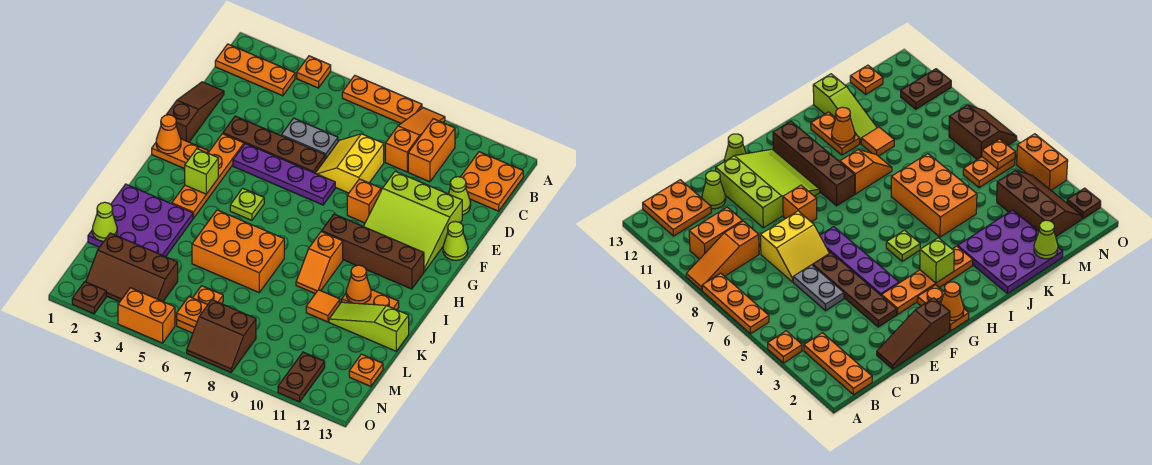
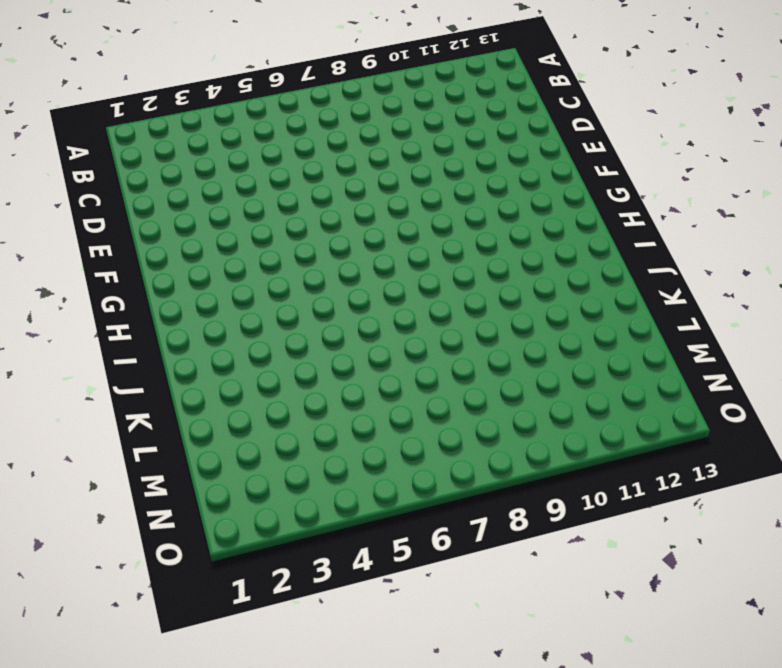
none -> orange plate A4 level 1
none -> orange plate A6:A8 level 1
none -> orange slope A9:C9 level 1 top C
none -> orange plate B1:B3 level 1

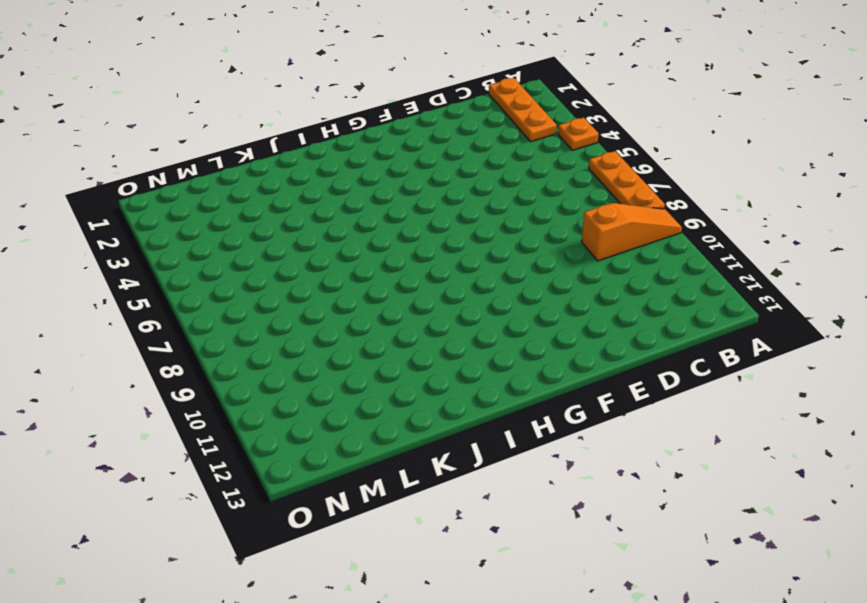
none -> orange brick B10:C10 level 1
none -> orange plate B12:C13 level 1
none -> brown slope D1:F1 level 1 top F
none -> grey plate D5:D6 level 1

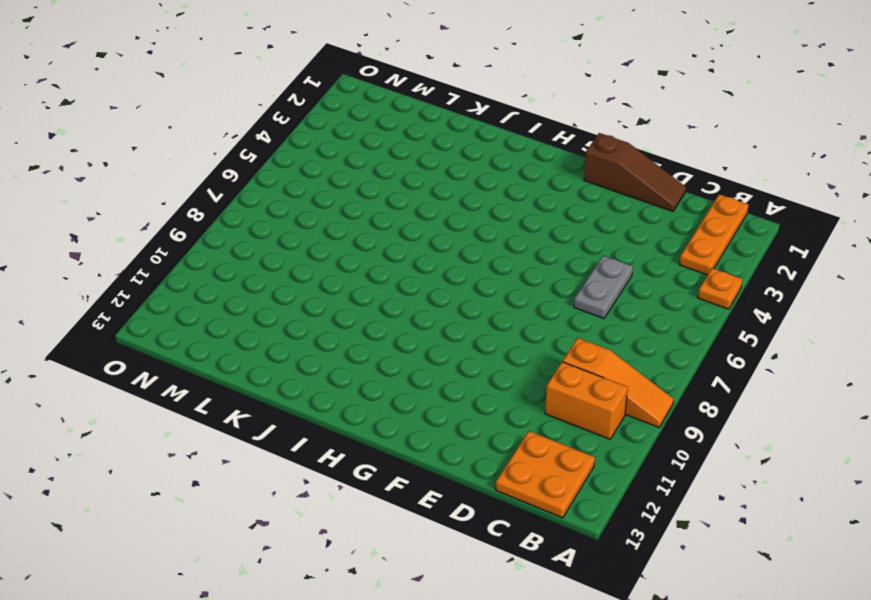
none -> orange plate A6:A8 level 1
none -> yellow slope D7:E8 level 1 top 8
none -> lime cone D12 level 1
none -> brown plate E3:E6 level 1

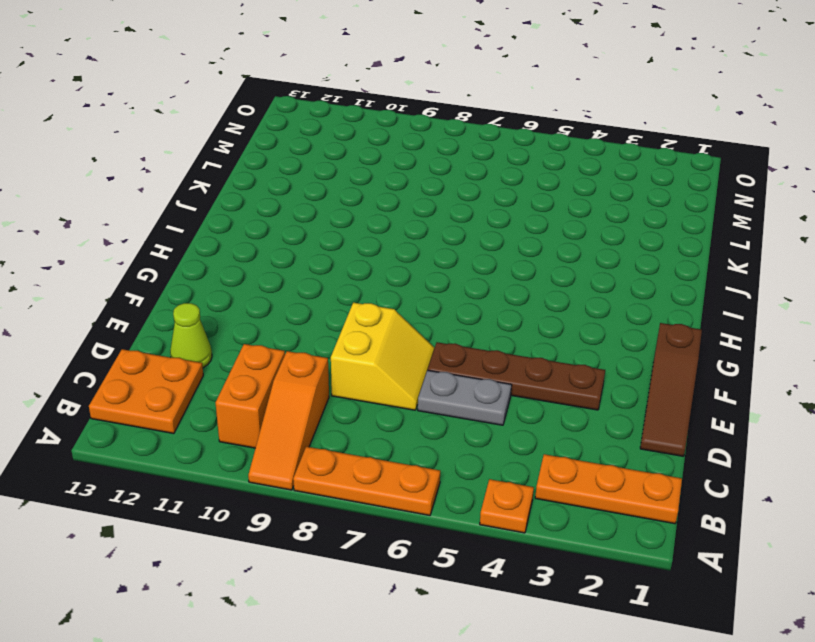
none -> lime slope E10:G12 level 1 top E
none -> orange plate F3:I3 level 1
none -> purple plate F4:F7 level 1
none -> orange brick F9 level 1

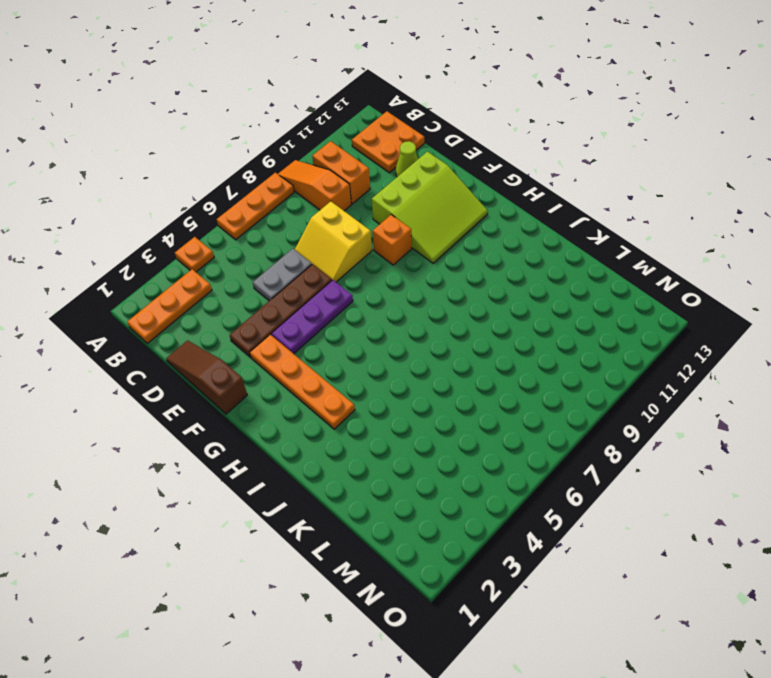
purple plate F4:F6 level 1 -> purple plate F4:F7 level 1
none -> lime cone F13 level 1
none -> orange plate G1:G2 level 1
none -> lime plate H5 level 1
none -> brown brick H9:H12 level 1

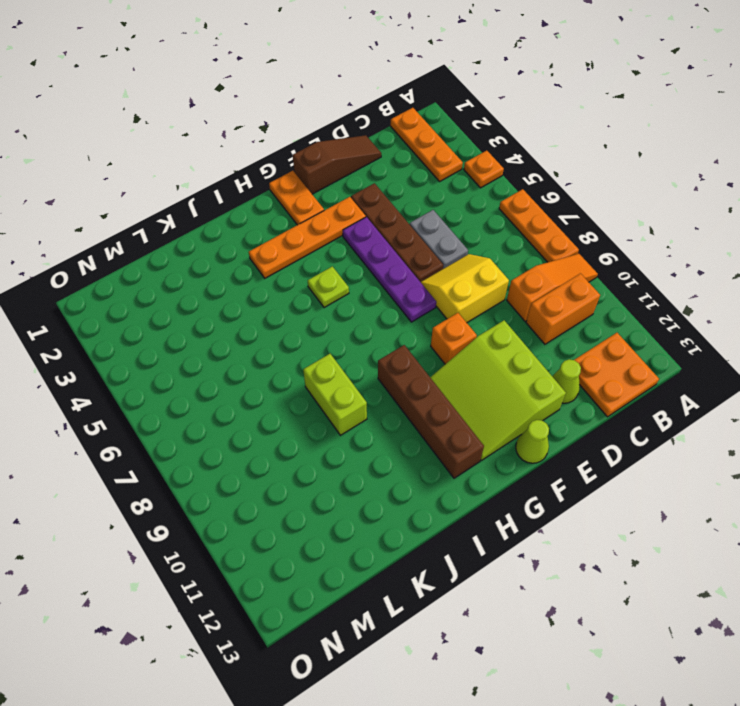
lime brick J8:J9 level 1 -> orange slope I9:J9 level 1 top I
none -> purple plate J1:L3 level 1
none -> orange brick J5:K7 level 1
none -> orange plate J11:J12 level 1
none -> orange tile K10 level 1

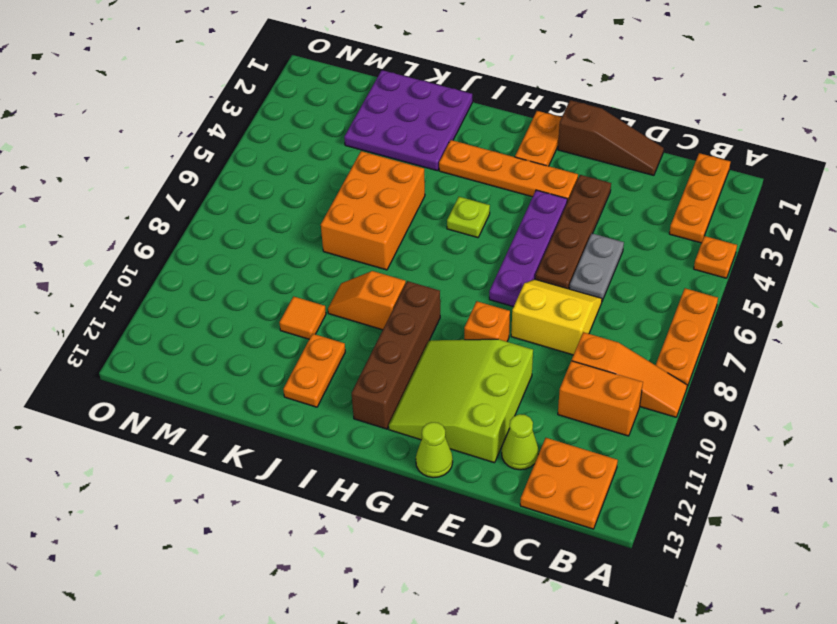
none -> lime slope K11:K13 level 1 top 13
none -> brown slope M2:N4 level 1 top M
none -> orange plate M6:N6 level 1
none -> orange plate M13 level 1

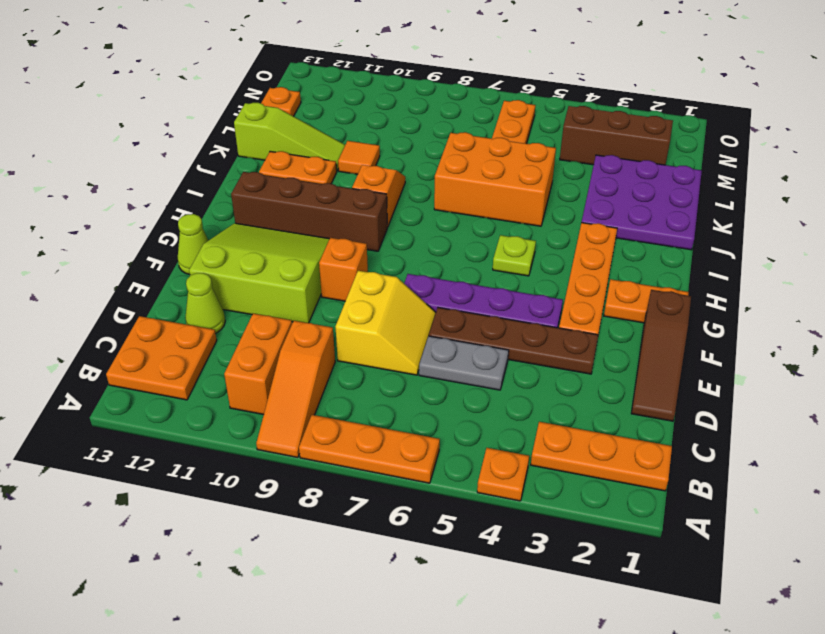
none -> brown slope N7:O8 level 1 top N
none -> brown plate N11:O11 level 1
none -> brown plate O2 level 1
none -> orange brick O4:O5 level 1

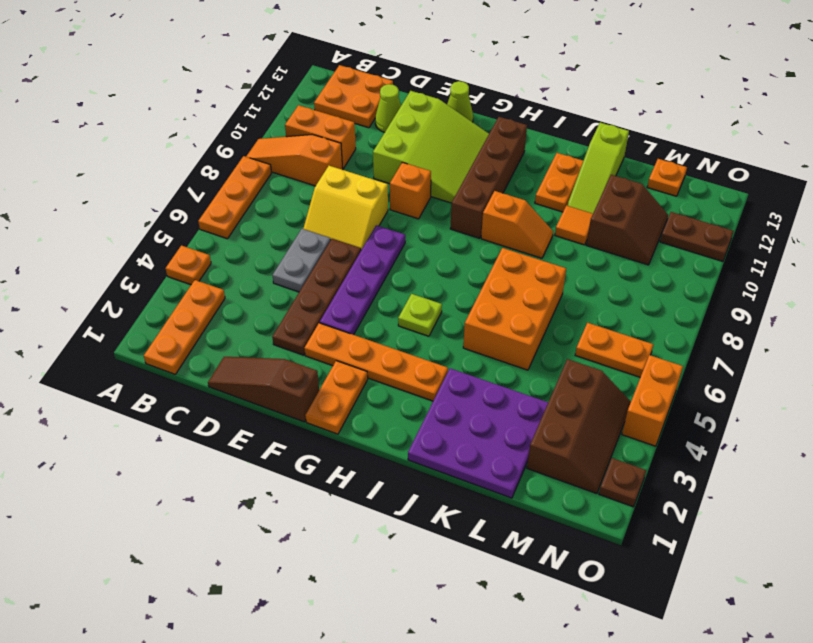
brown slope L10:M11 level 1 top L -> brown slope N7:O8 level 1 top N
none -> orange cone G1 level 2
none -> lime brick H3 level 2
none -> orange cone J11 level 2
none -> lime cone L1 level 2

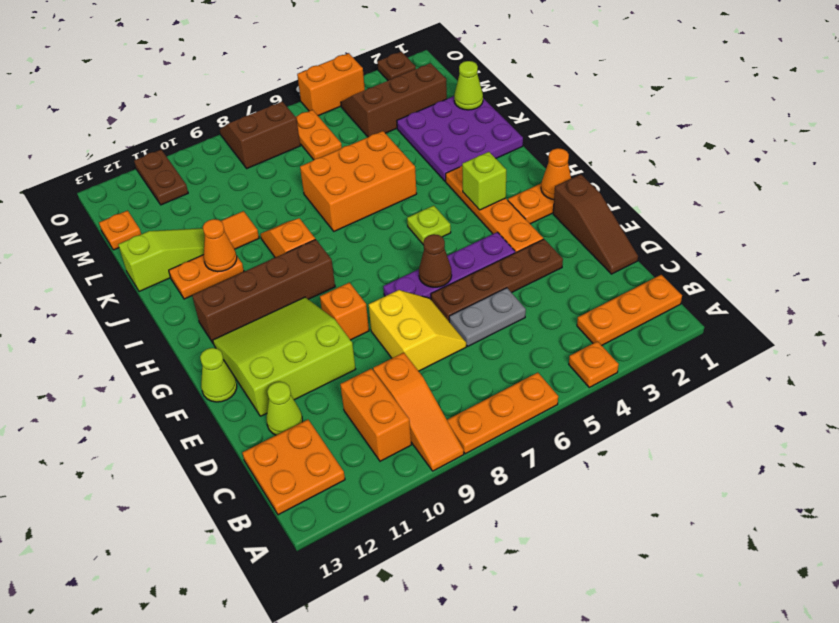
brown cone F6 level 2 -> none
none -> orange plate N6 level 2

